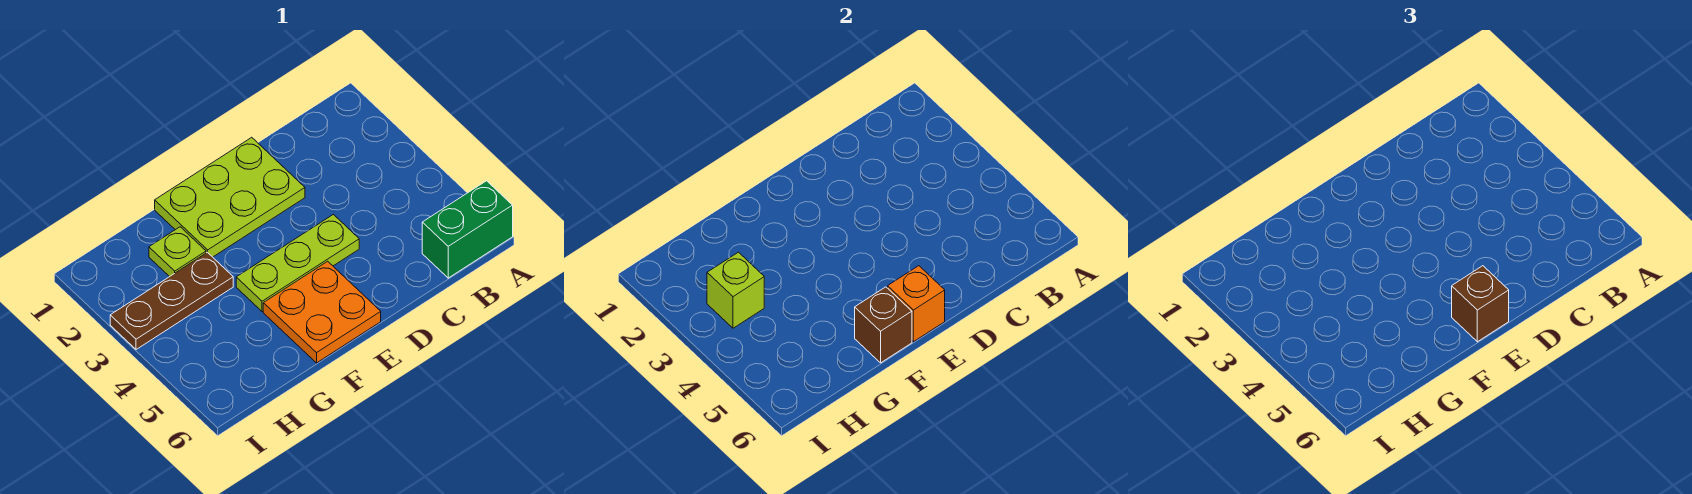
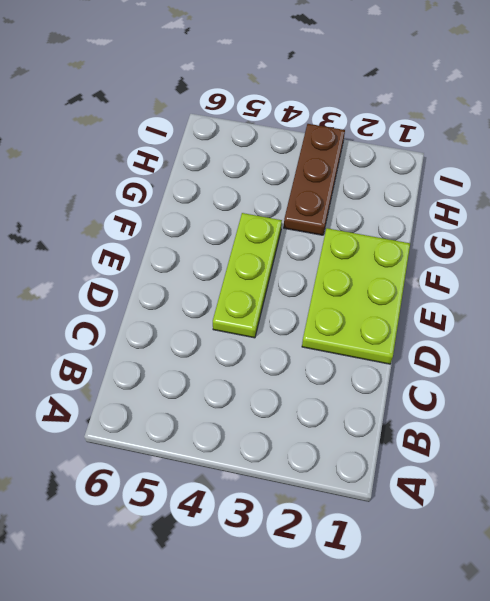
none -> green brick A6:B6 level 1
none -> orange plate E5:F6 level 1

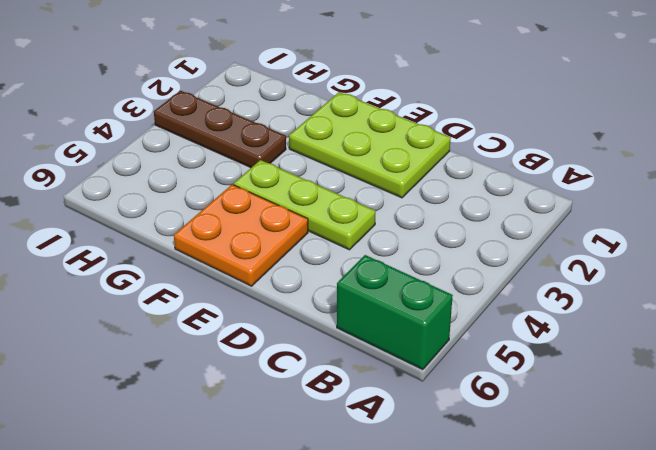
none -> lime plate G2 level 1
none -> orange brick E6 level 2

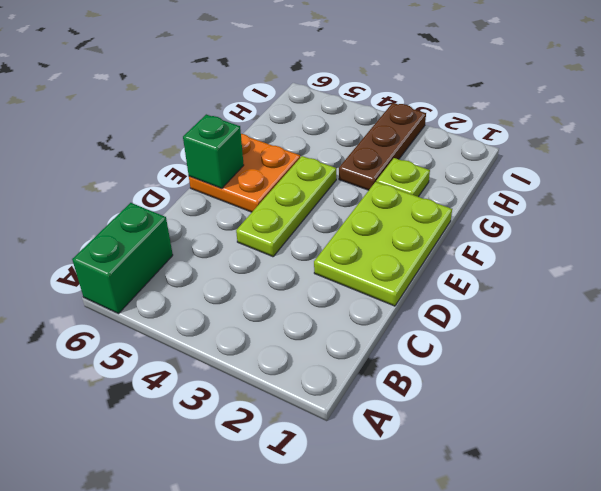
green brick E6 level 2 -> orange brick E6 level 2
none -> brown brick F6 level 2
none -> lime brick H3 level 2

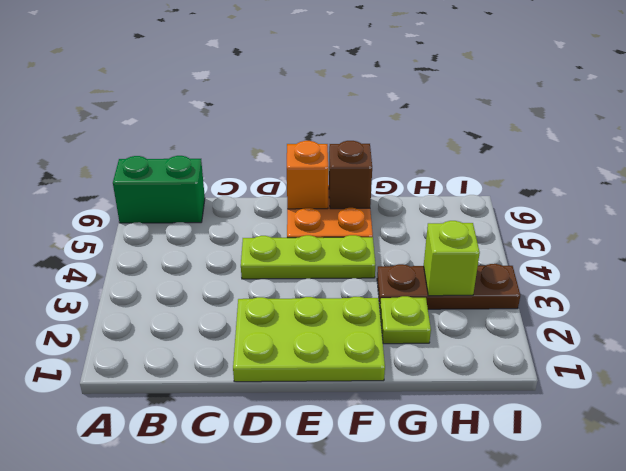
none -> brown brick E6 level 3

